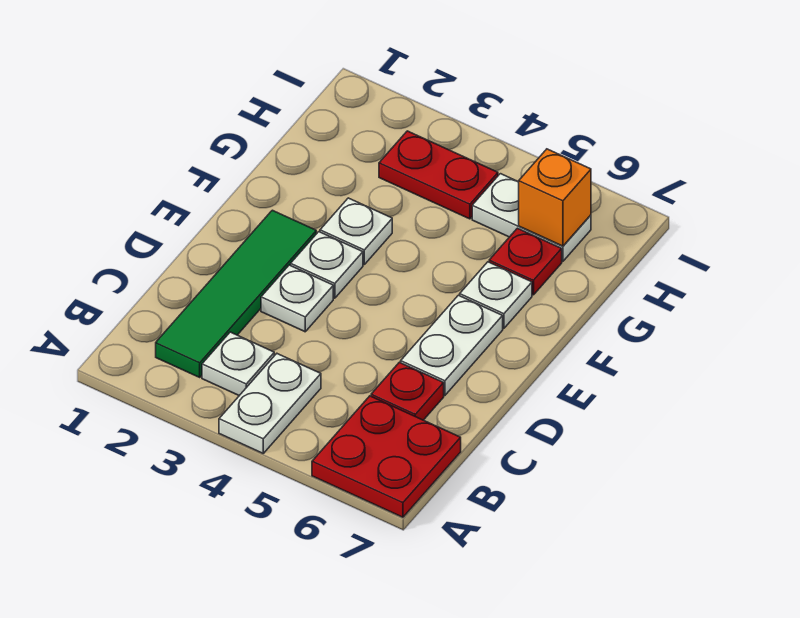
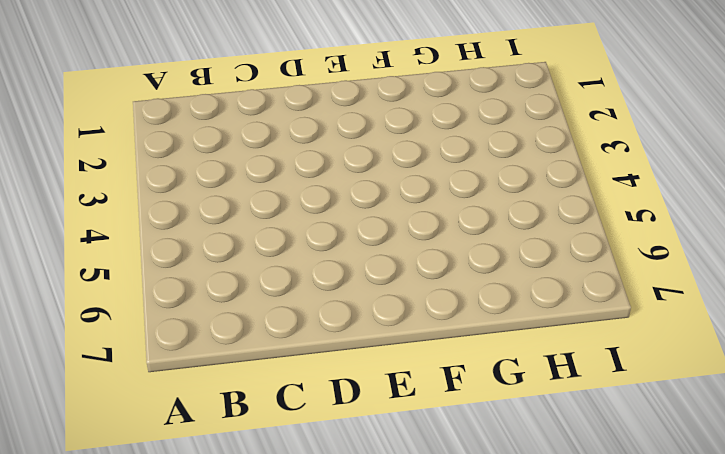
none -> white plate A4:B4 level 1
none -> red plate A6:B7 level 1
none -> green tile B2:E2 level 1

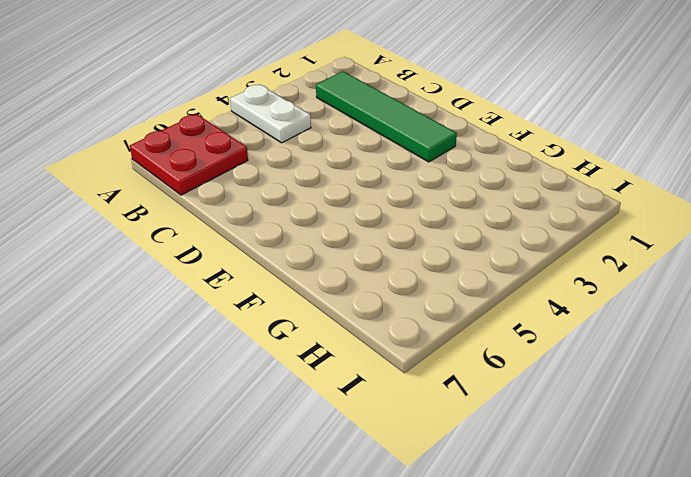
none -> white plate B3 level 1
none -> red plate C6 level 1
none -> white plate D3 level 1

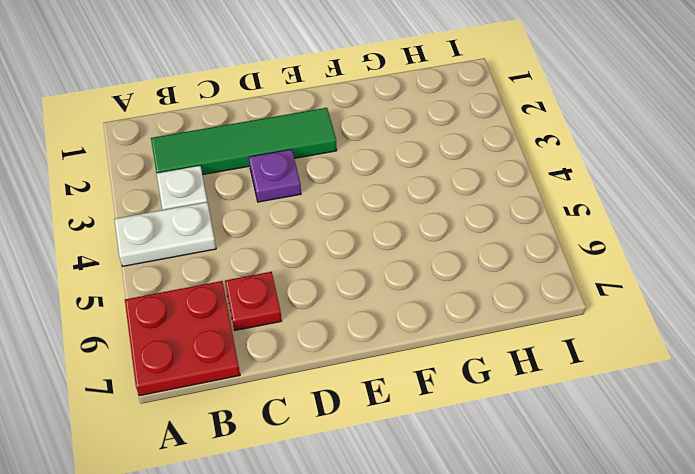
purple plate D3 level 1 -> white plate D3 level 1
none -> white plate D6:E6 level 1
none -> white plate E3 level 1
none -> white plate F3 level 1

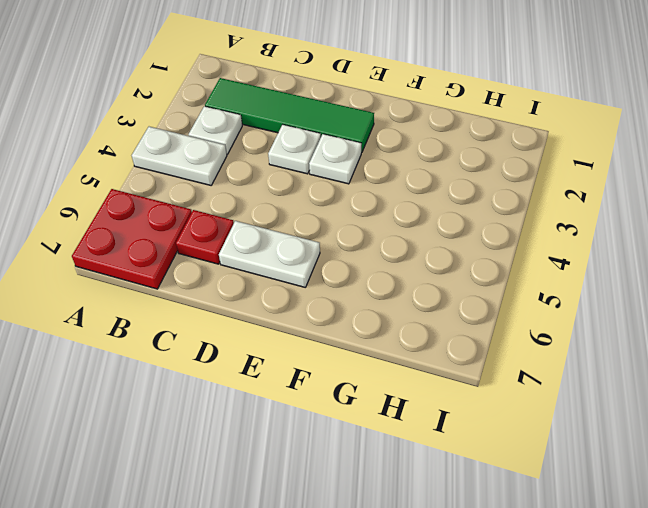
none -> white plate F3 level 1
none -> white plate F6 level 1
none -> red plate G6 level 1

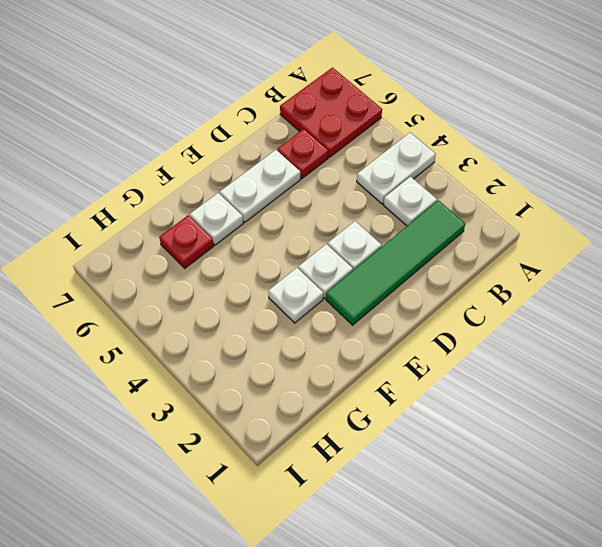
none -> red plate H3:H4 level 1
none -> white plate H5:H6 level 1
none -> orange brick H6 level 2

